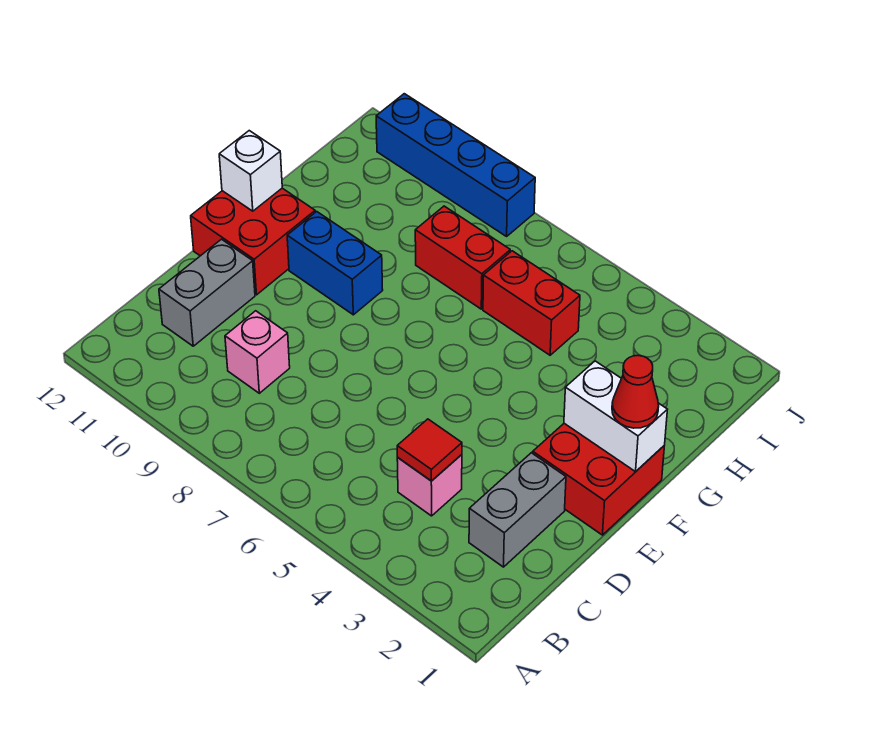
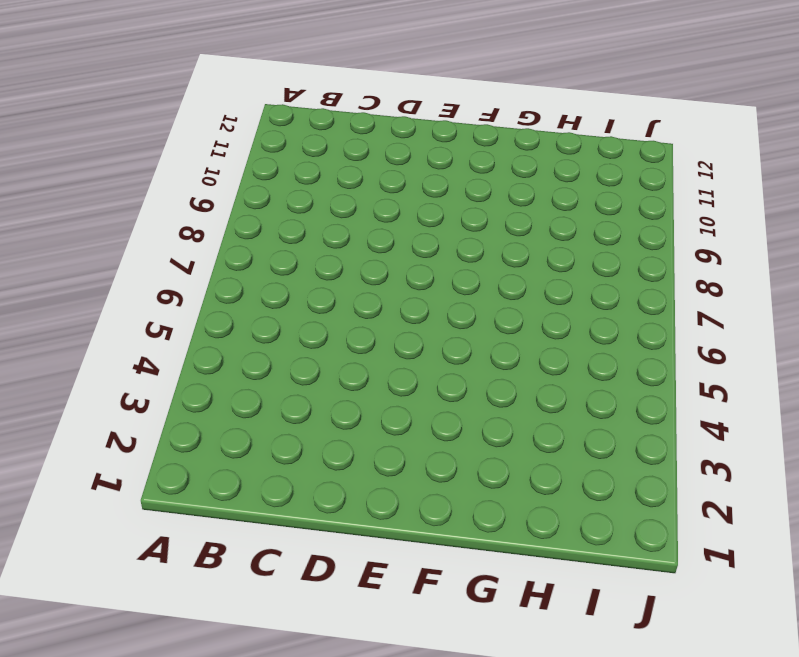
none -> grey brick C2:D2 level 1
none -> pink brick C4 level 1
none -> pink brick C9 level 1

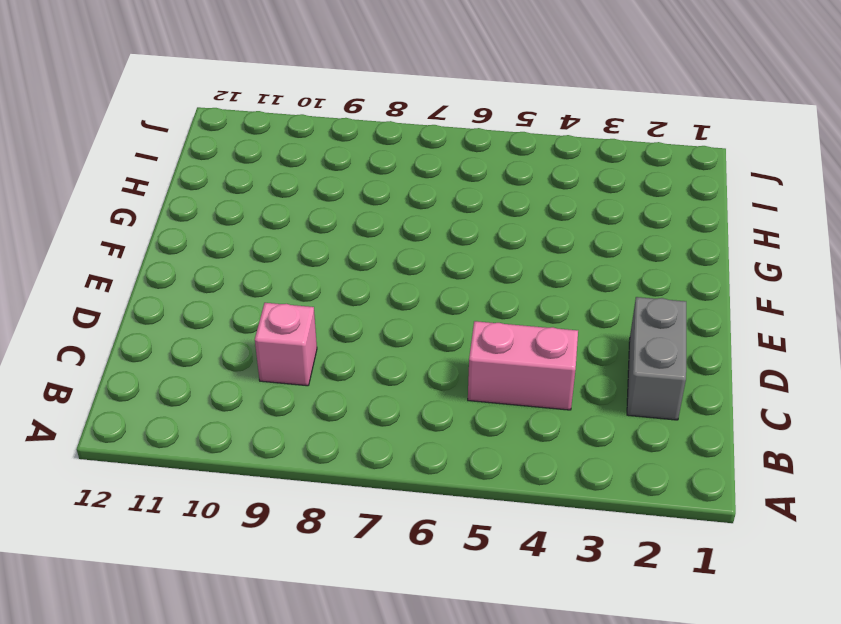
pink brick C4:C5 level 1 -> pink brick C4 level 1
none -> grey brick C11:D11 level 1
none -> red brick E1:F2 level 1
none -> red brick E11:F12 level 1

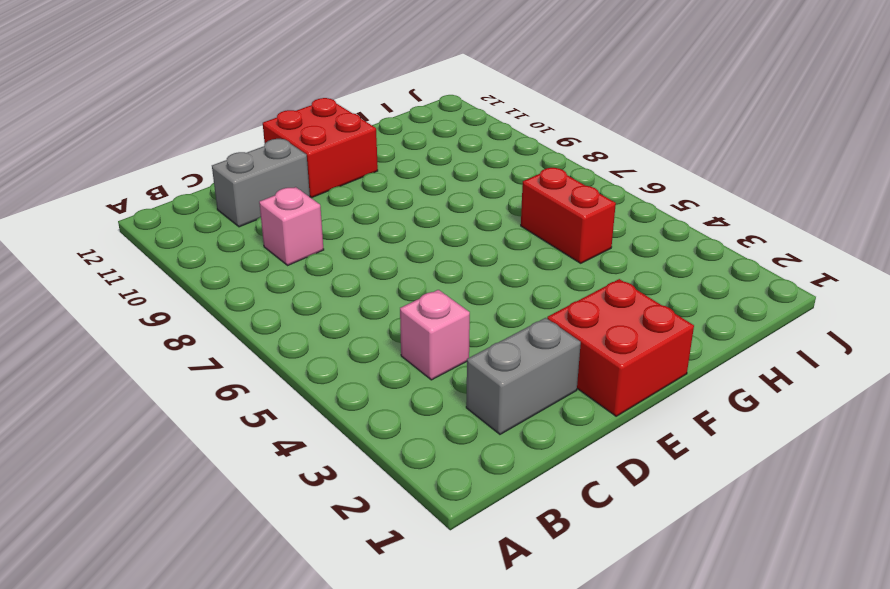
none -> blue brick F9:F10 level 1
none -> red brick H7:H8 level 1
none -> blue brick J8:J11 level 1

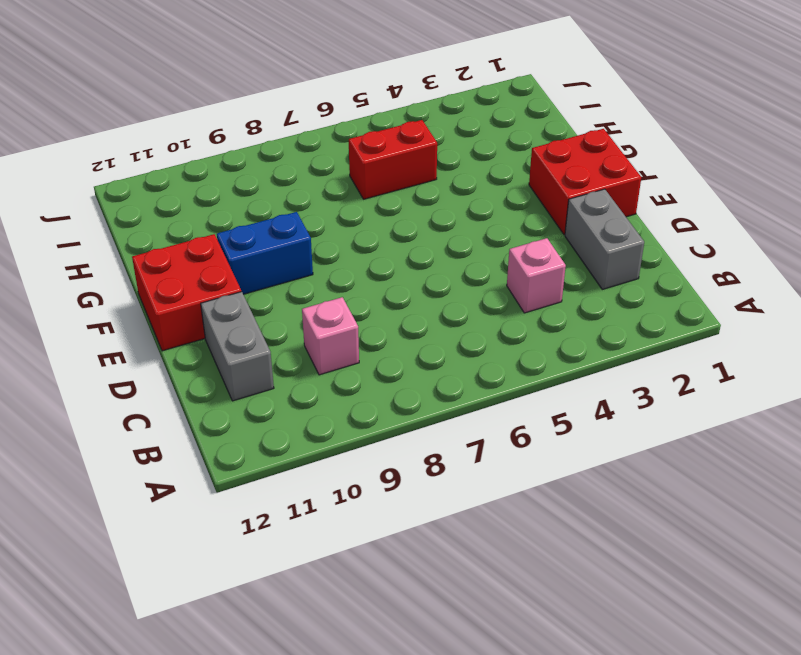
none -> red brick H7:H8 level 1
none -> blue brick J8:J11 level 1
none -> red tile C4 level 2

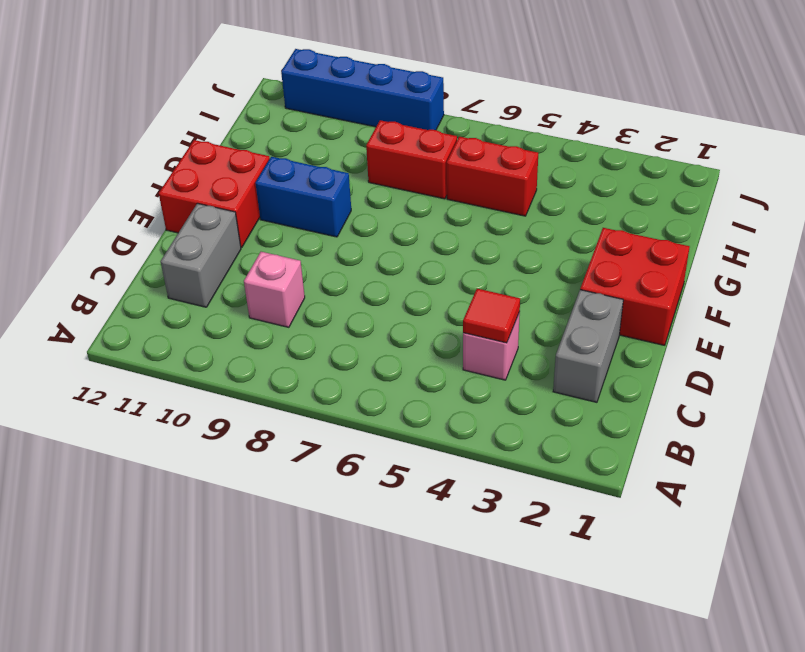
none -> white brick F1:F2 level 2
none -> white brick F12 level 2
none -> red cone F1 level 3

